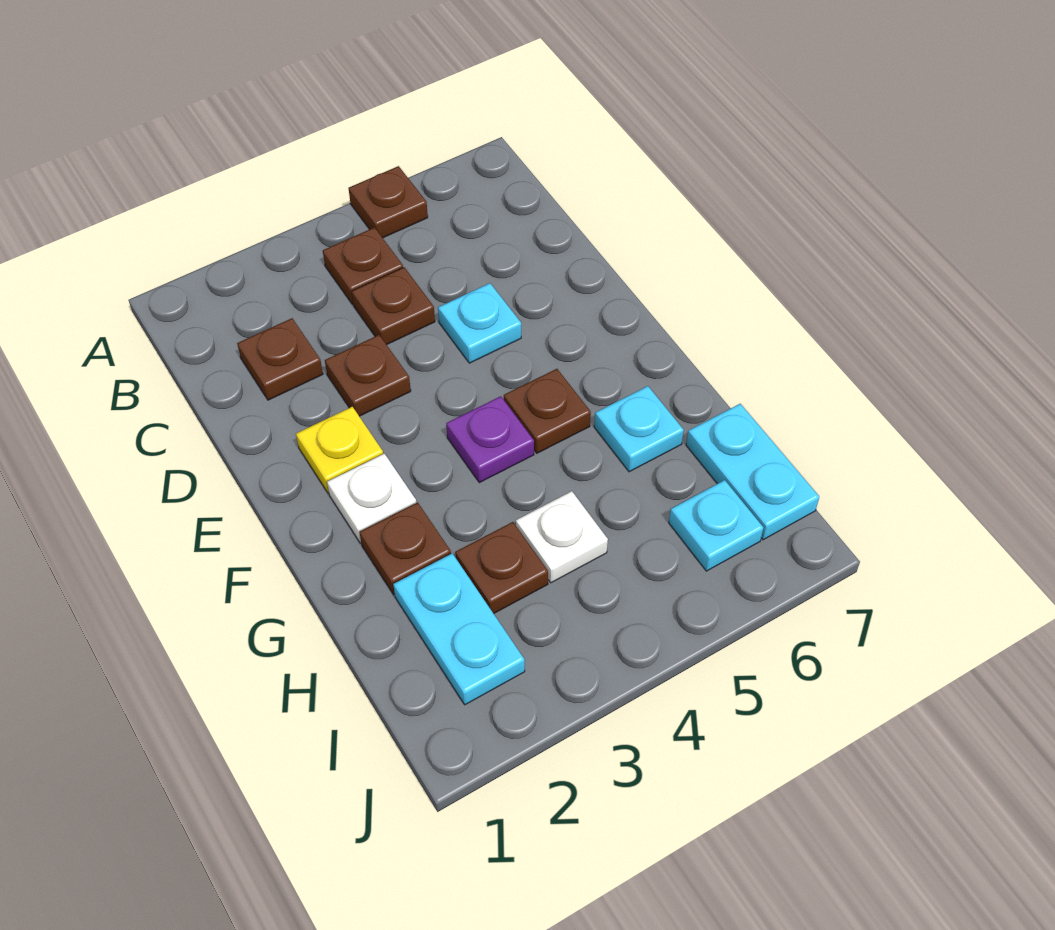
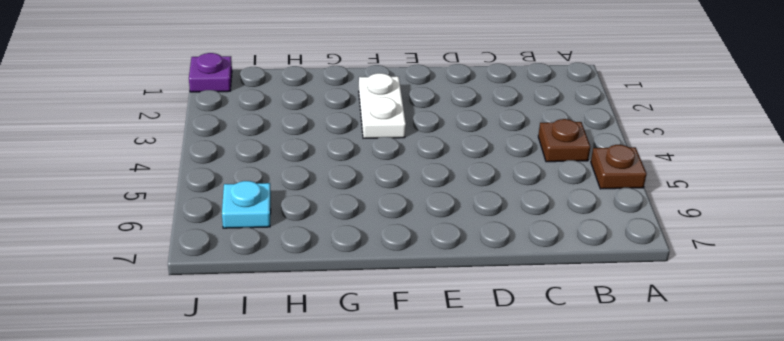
white plate F2:F3 level 1 -> white plate F2 level 1
purple plate J1 level 1 -> purple plate F4 level 1
none -> brown plate C2 level 1
none -> brown plate C4 level 1
none -> brown plate D3 level 1

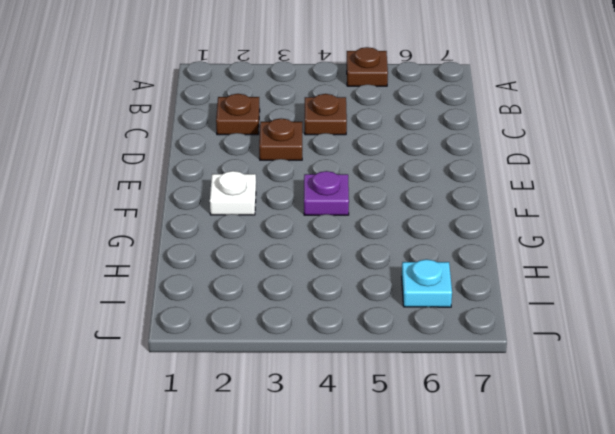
none -> brown plate B4 level 1
none -> cyan plate D5 level 1
none -> yellow plate E2 level 1

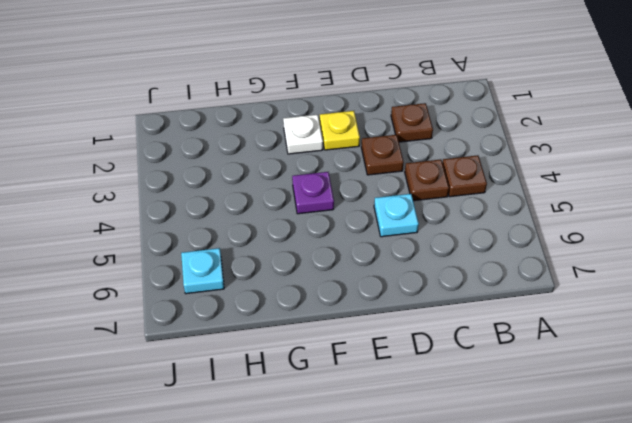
none -> brown plate A5 level 1
none -> brown plate F5 level 1
none -> brown plate G2 level 1

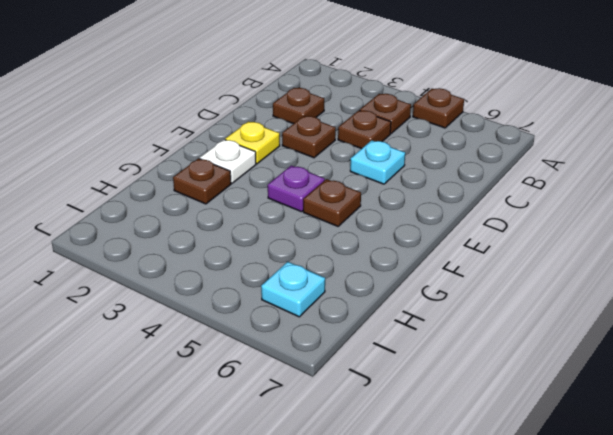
none -> cyan plate G6 level 1
none -> cyan plate H2:I2 level 1
none -> brown plate H3 level 1

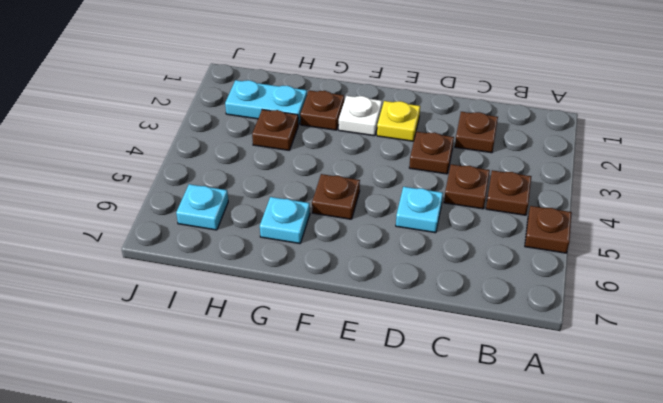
none -> purple plate F4 level 1
none -> white plate H4 level 1
none -> cyan plate H7:I7 level 1

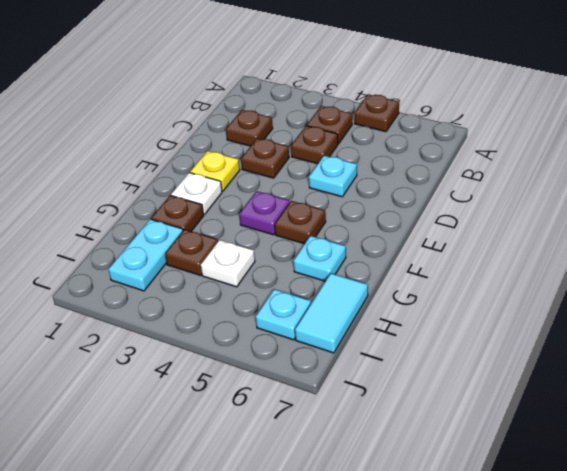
cyan tile H7:I7 level 1 -> cyan plate H7:I7 level 1

